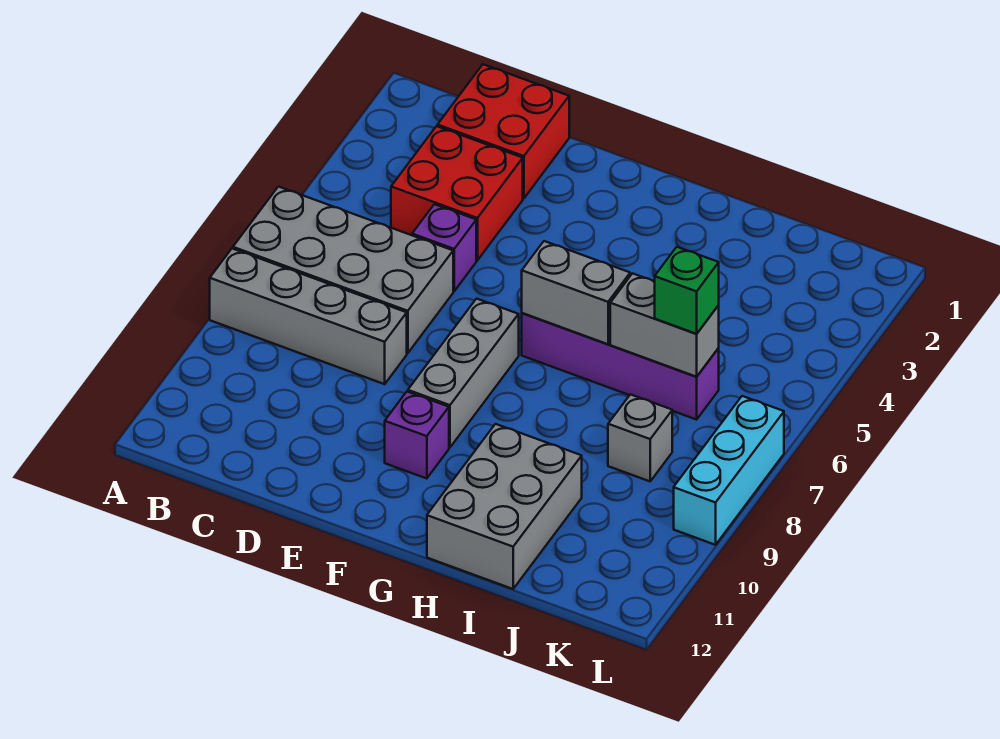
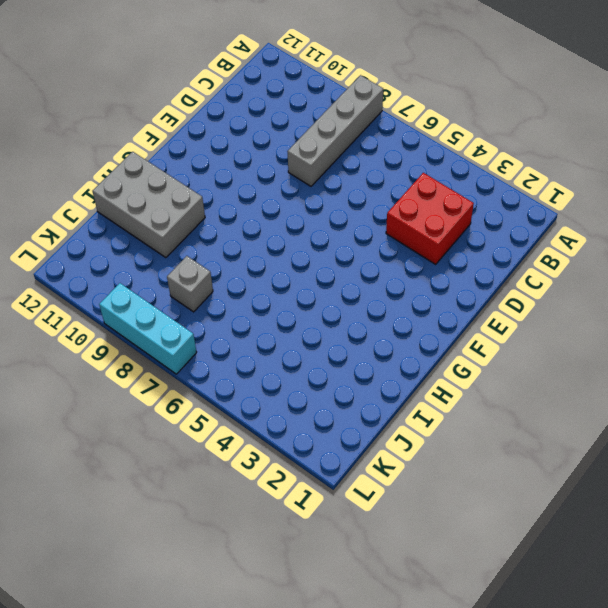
none -> grey brick A6:D7 level 1
none -> red brick C1:D2 level 1
none -> purple brick D5 level 1

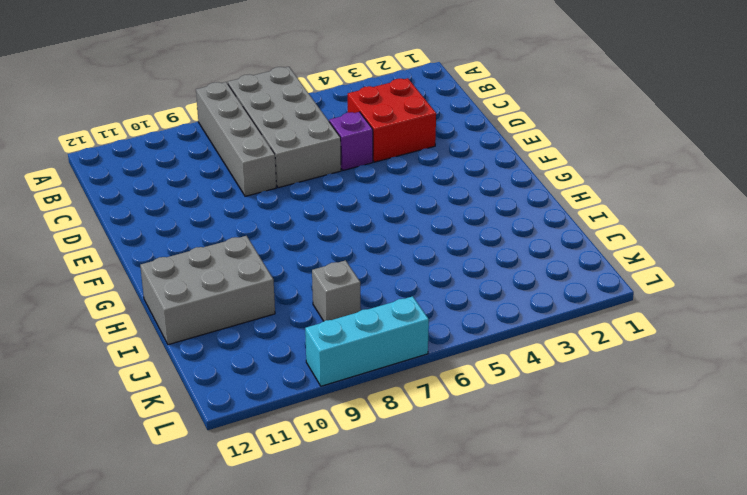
none -> red brick C1:D2 level 1
none -> grey brick F7:F9 level 1
none -> purple brick F10 level 1

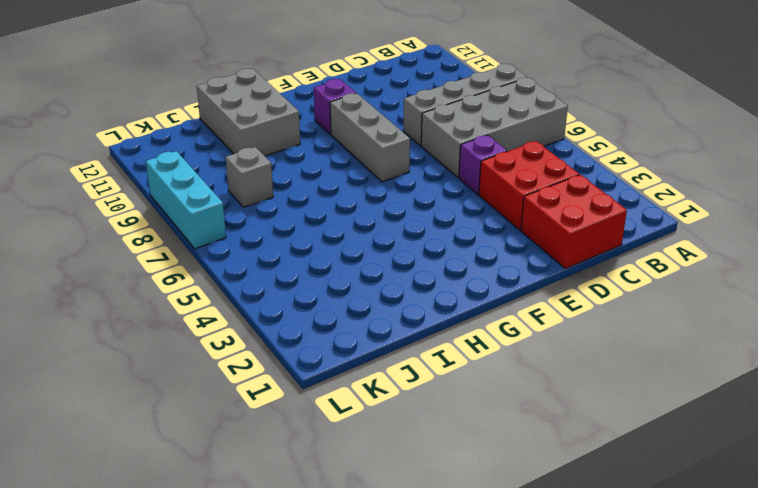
none -> purple brick G6:J6 level 1
none -> grey brick G6:H6 level 2
none -> grey brick I6:J6 level 2

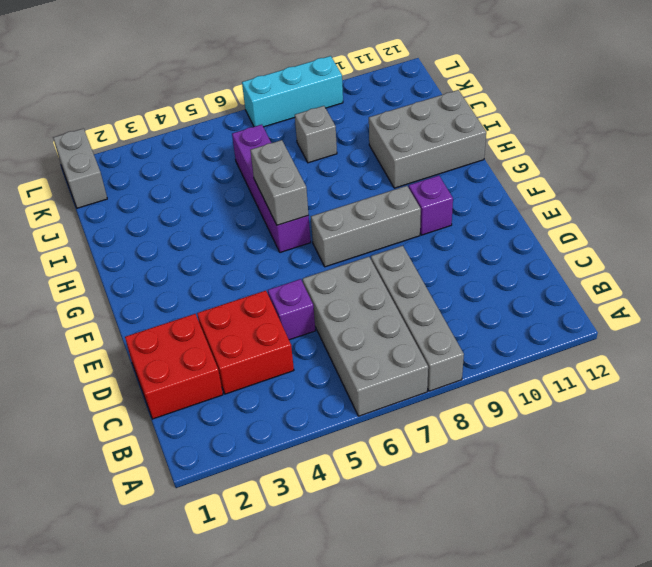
grey brick K1:L1 level 1 -> grey brick I6:J6 level 2
none -> green brick J6 level 3

